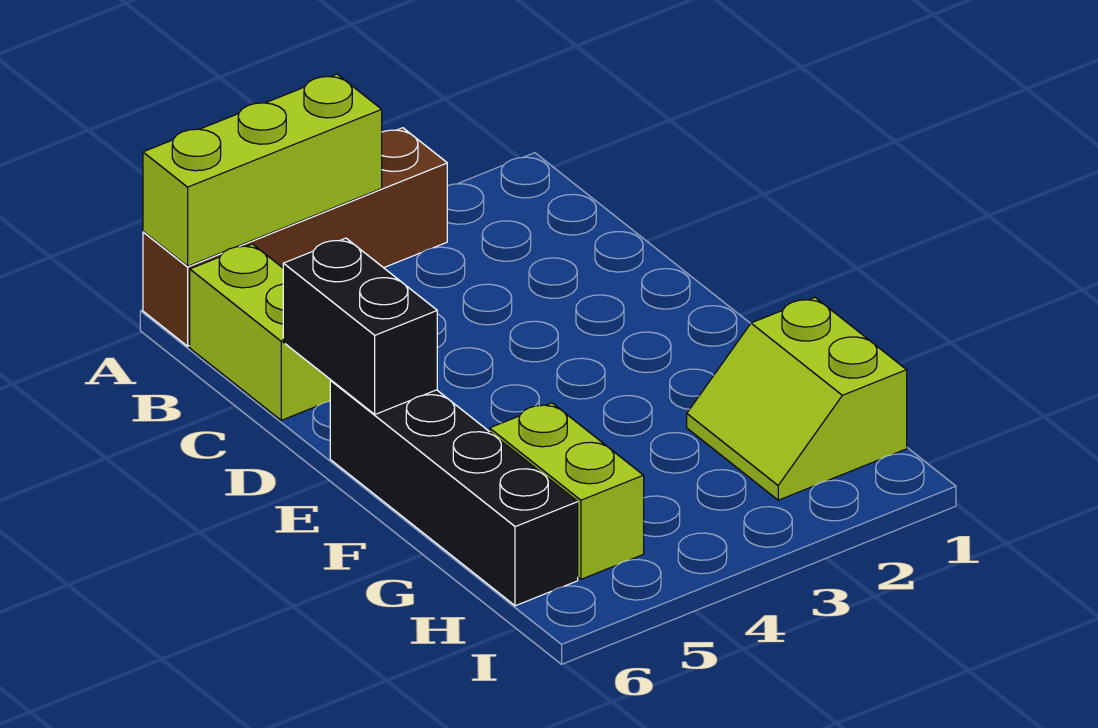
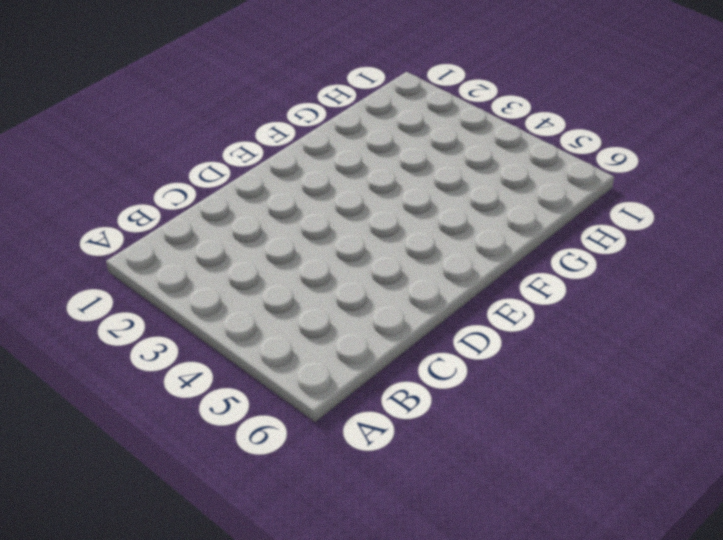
none -> brown brick A3:A6 level 1
none -> lime brick B6:C6 level 1

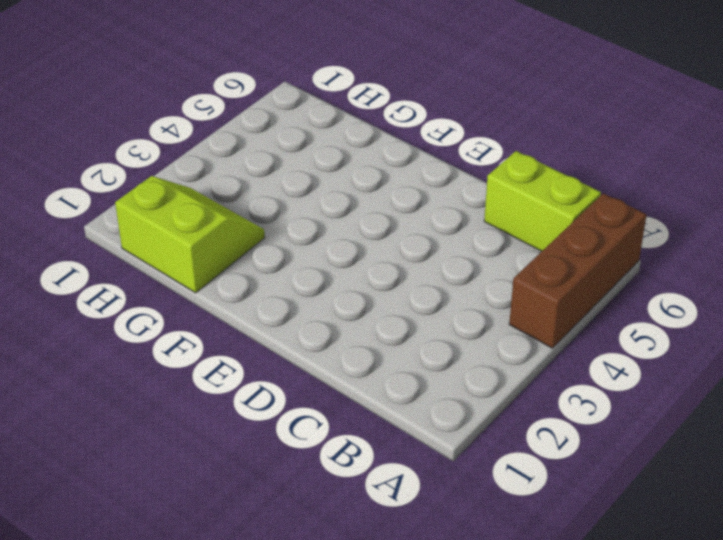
brown brick A4:A6 level 1 -> brown brick A3:A6 level 1
none -> black brick E6:H6 level 1
none -> lime brick G5:H5 level 1

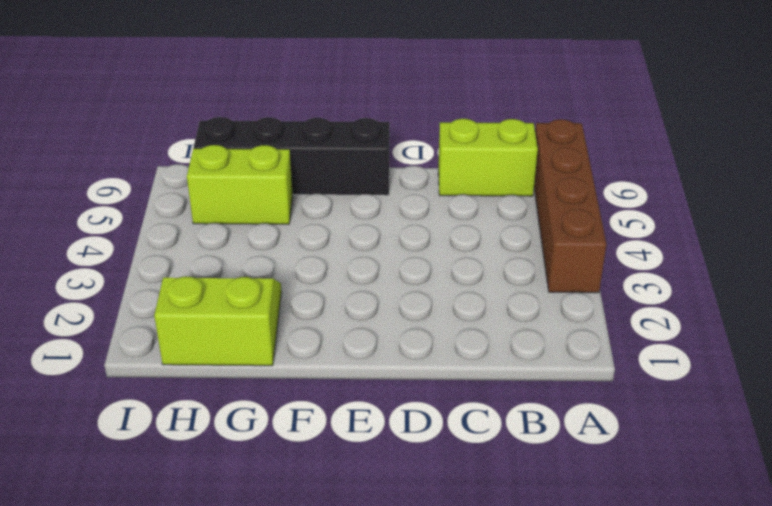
none -> lime brick A4:A6 level 2
none -> black brick D6:E6 level 2

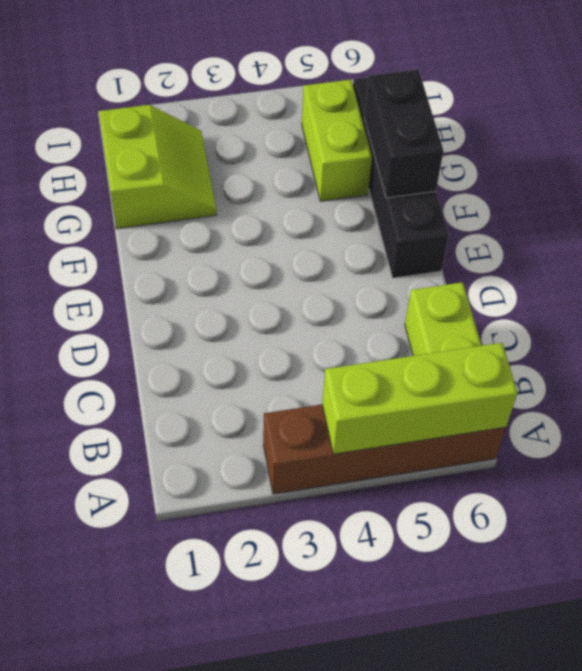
black brick F6:G6 level 2 -> black brick D6:E6 level 2

